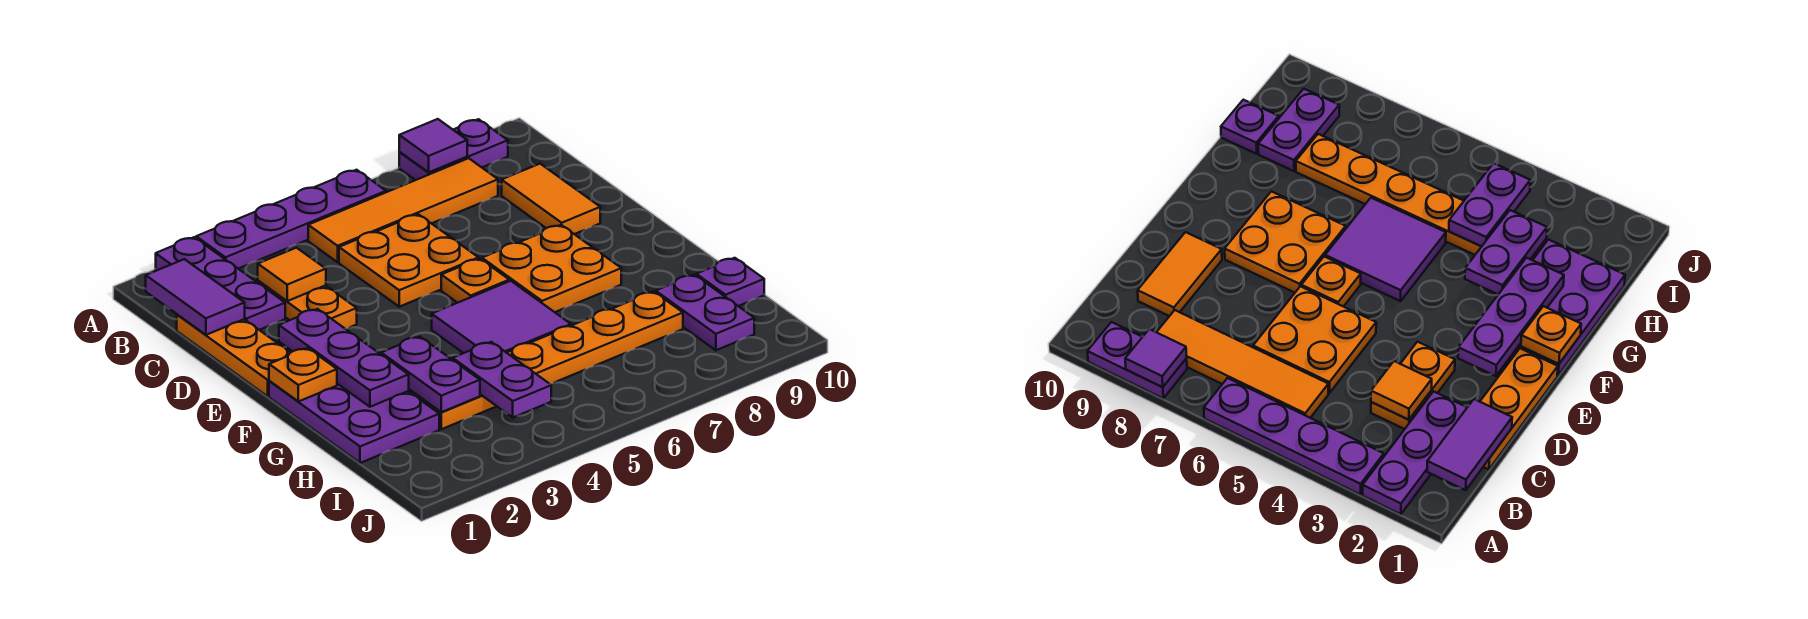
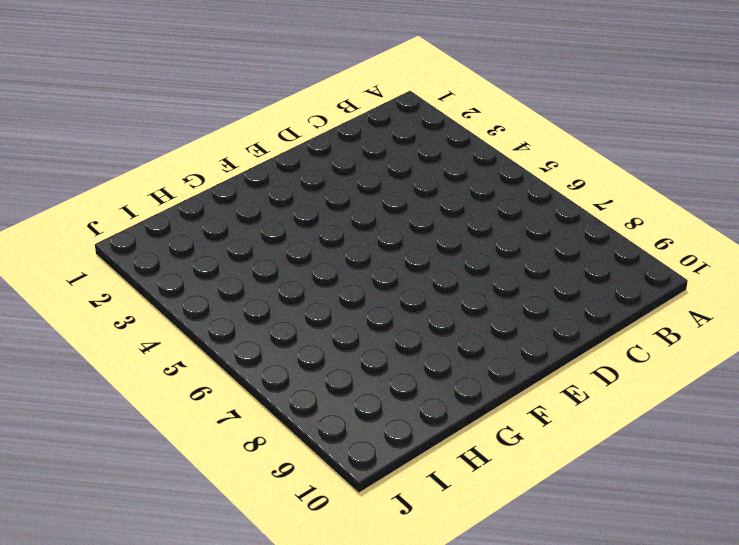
none -> purple plate A2:C2 level 1
none -> purple plate A3:A6 level 1
none -> purple plate A8:A9 level 1

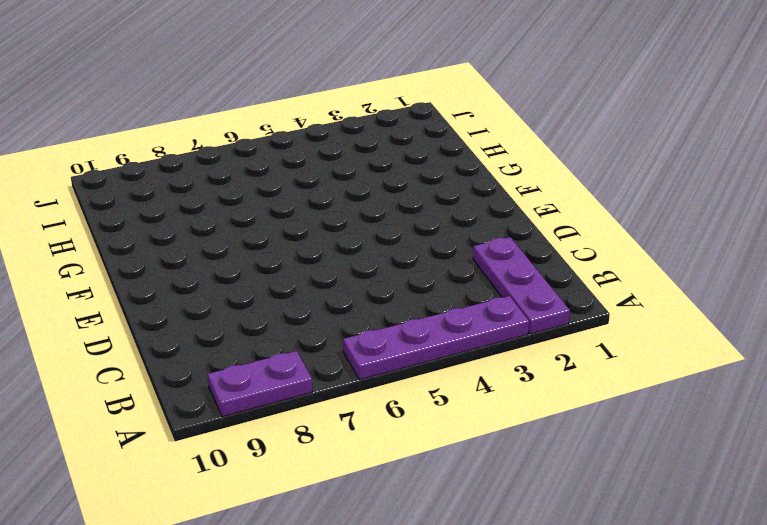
none -> orange tile B5:B8 level 1
none -> orange plate C1:E1 level 1
none -> orange plate C3:D3 level 1

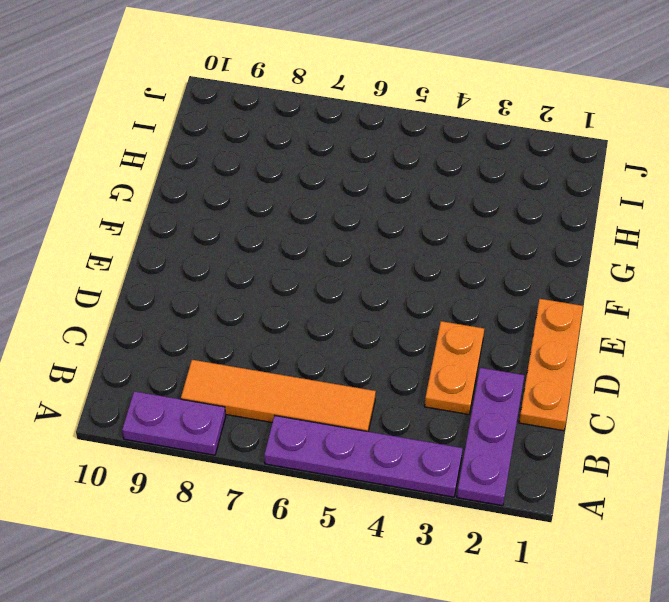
none -> orange plate C5:D6 level 1
none -> orange tile C9:D9 level 1
none -> orange plate E6 level 1

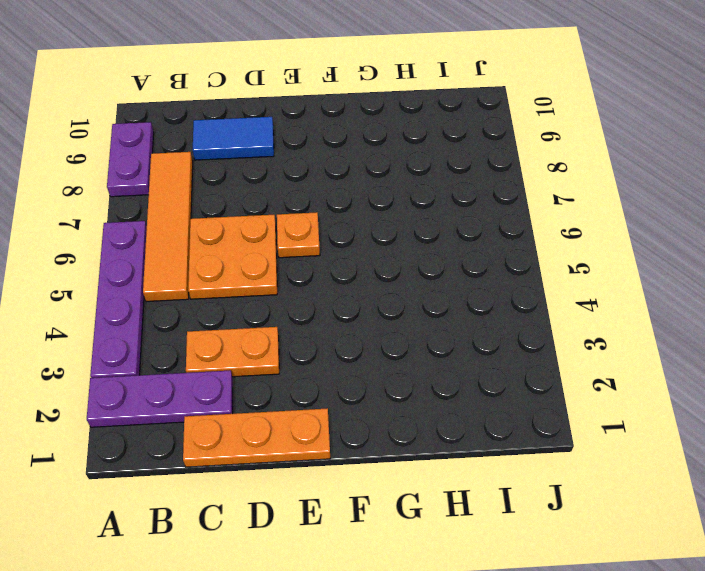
blue tile C9:D9 level 1 -> orange tile C9:D9 level 1
none -> orange plate E7:F8 level 1
none -> purple plate F1:H2 level 1
none -> purple tile F5:G6 level 1

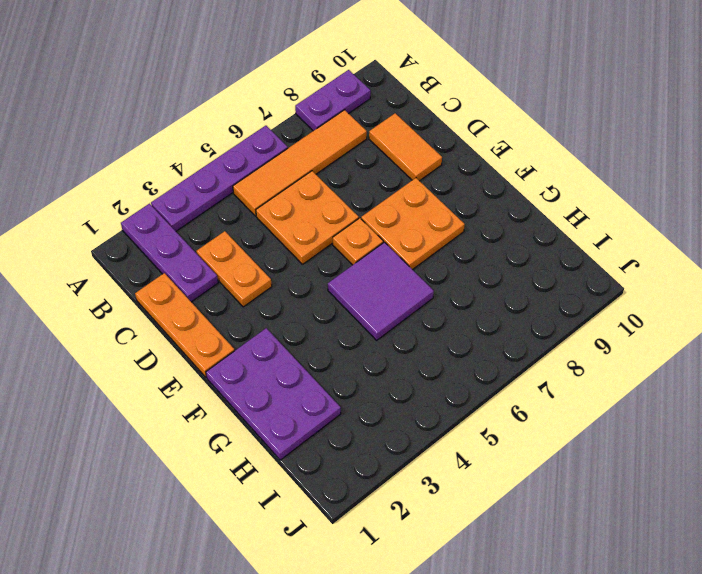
none -> orange plate H3:H8 level 1
none -> purple plate H9:I9 level 1
none -> purple plate H10 level 1

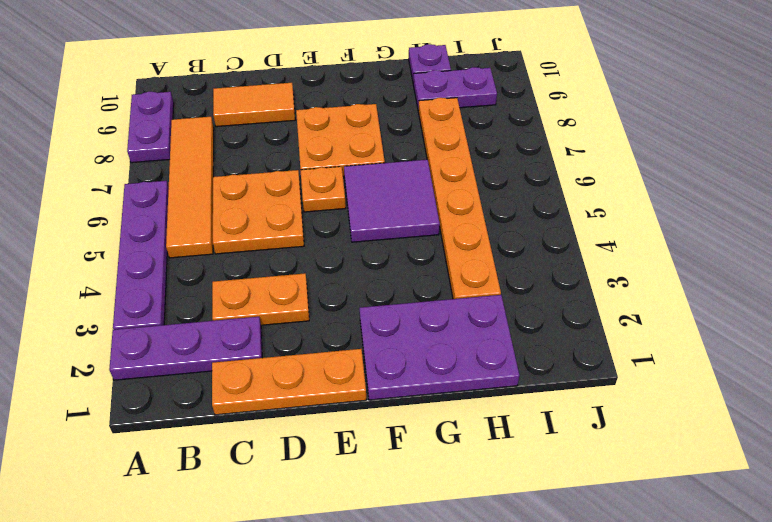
none -> purple tile A8 level 2
none -> purple tile B1:C1 level 2
none -> orange tile C3 level 2

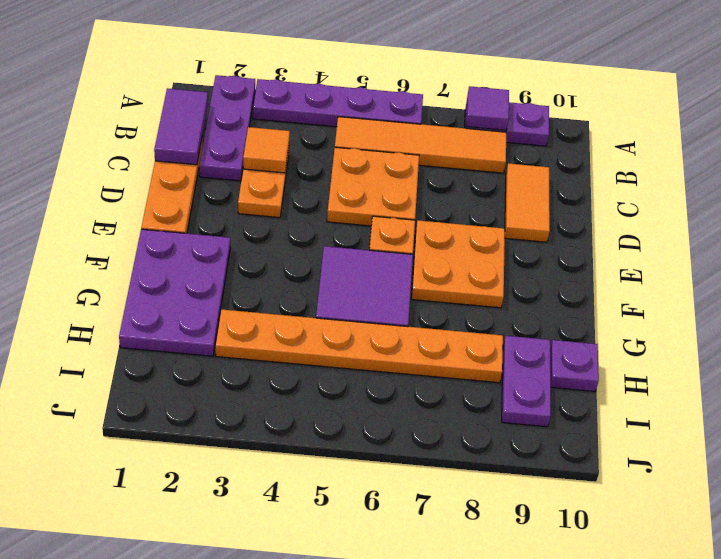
none -> purple plate E2:G2 level 2
none -> orange plate F1 level 2
none -> purple plate G3:H3 level 2

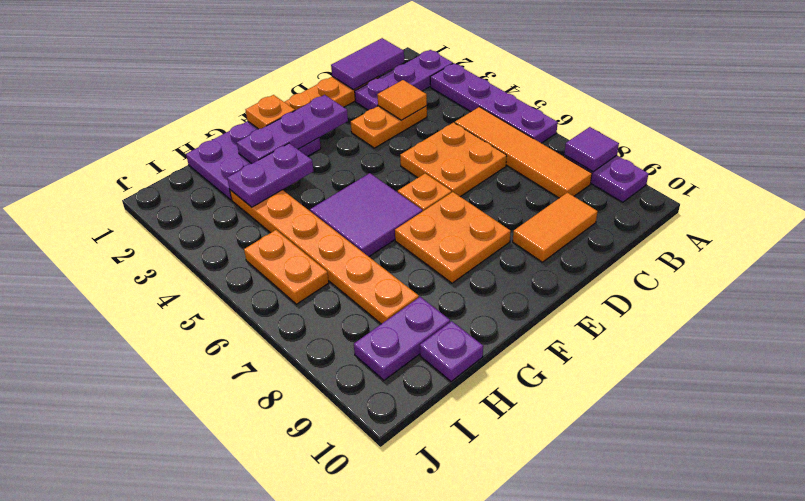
orange plate I5:I6 level 1 -> none
none -> purple plate H4:I4 level 2

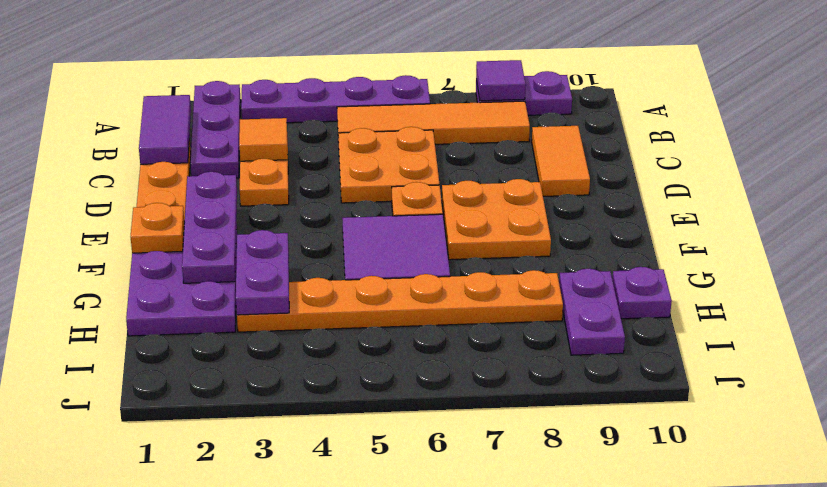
none -> purple plate H4:I4 level 2

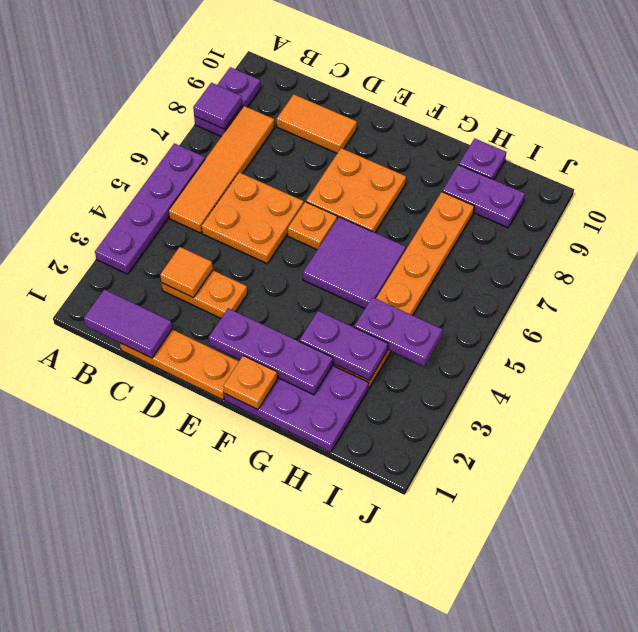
none -> purple plate A2:C2 level 1

